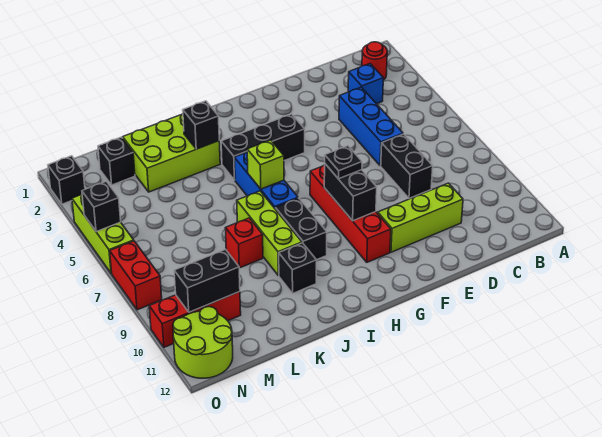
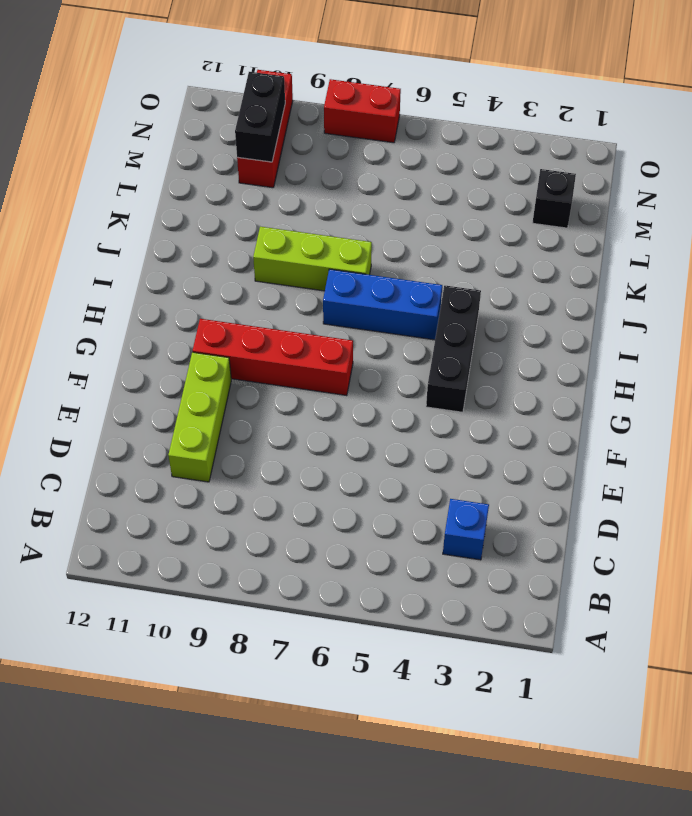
none -> red round brick B2 level 1
none -> blue brick D4:D6 level 1
none -> black brick D7:D8 level 1

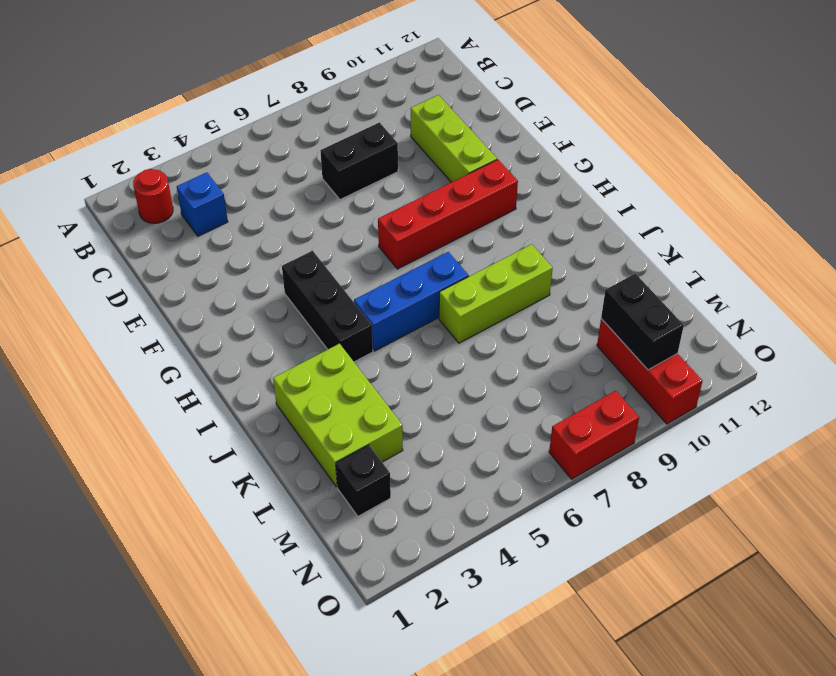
none -> blue brick D4:D6 level 1
none -> black brick I8:I9 level 1
none -> black brick J10 level 1

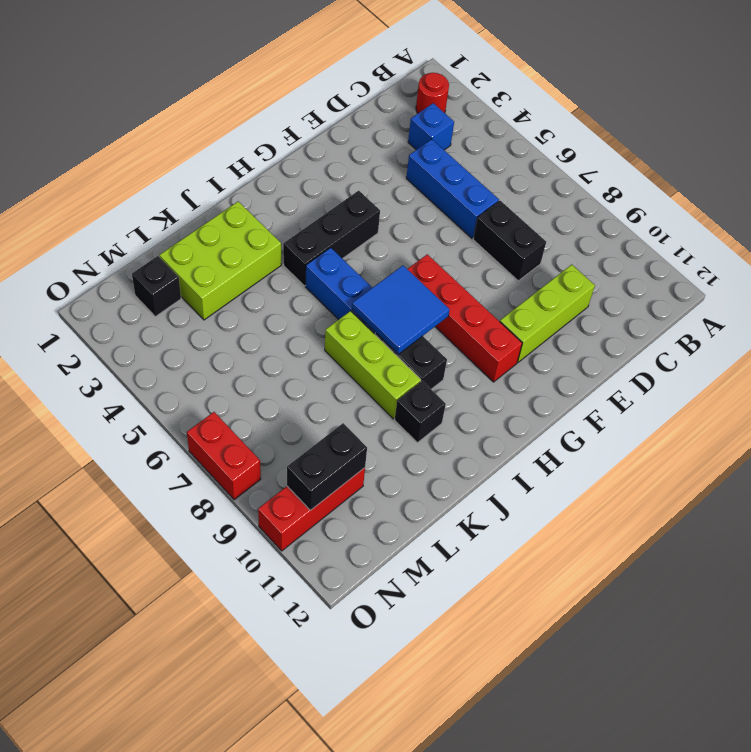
blue tile H7:I8 level 2 -> none
none -> red brick K8 level 1
none -> lime round brick N11:O12 level 1
none -> black brick O2 level 1

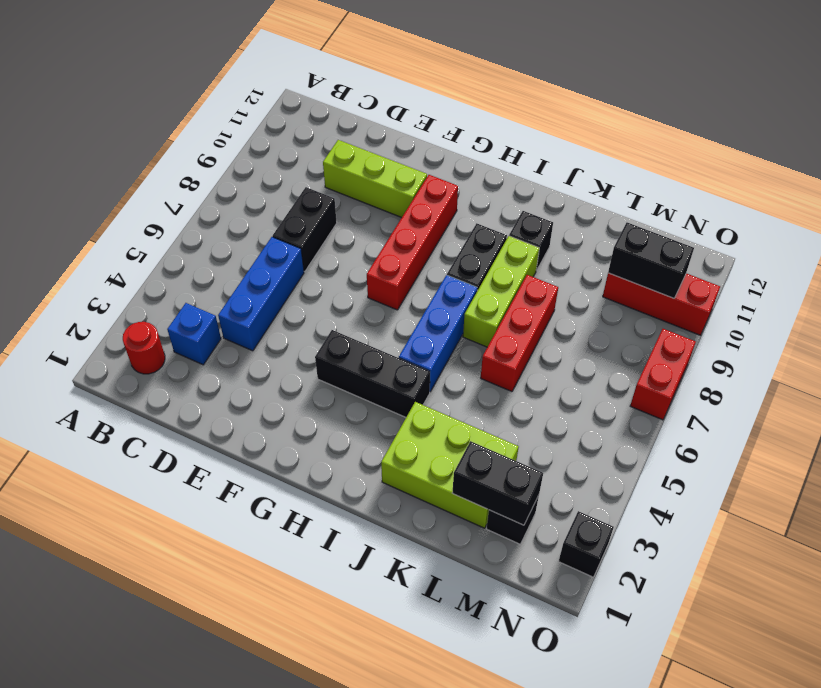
red brick K6:K8 level 1 -> red brick K8 level 1
black brick L2:M2 level 2 -> black brick G8:G9 level 2
none -> lime round brick N11:O12 level 1
none -> lime brick O4:O6 level 1
none -> lime brick I6 level 2

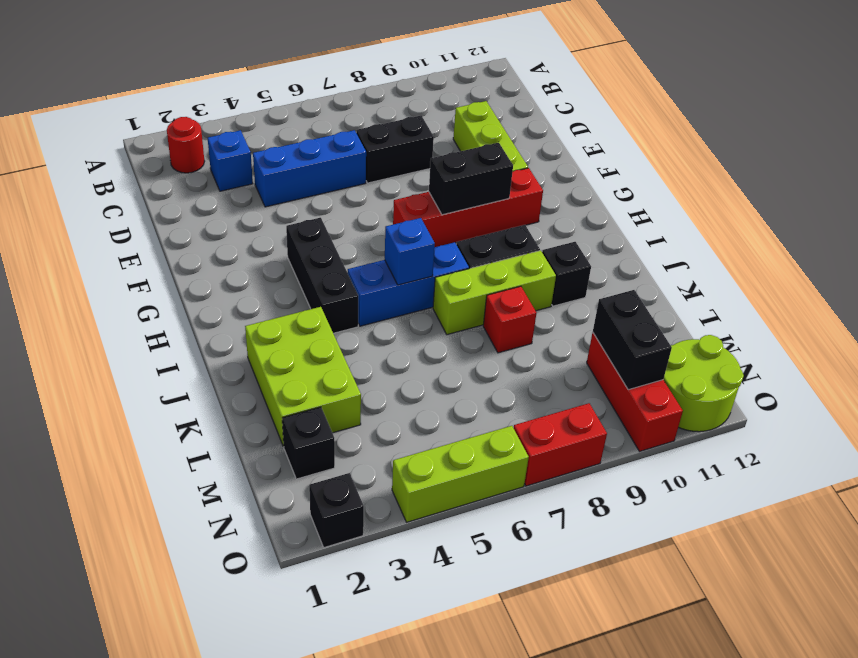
blue brick I6 level 2 -> lime brick I6 level 2
none -> black brick J3 level 2
none -> black brick O5 level 2
none -> black plate G8 level 3

